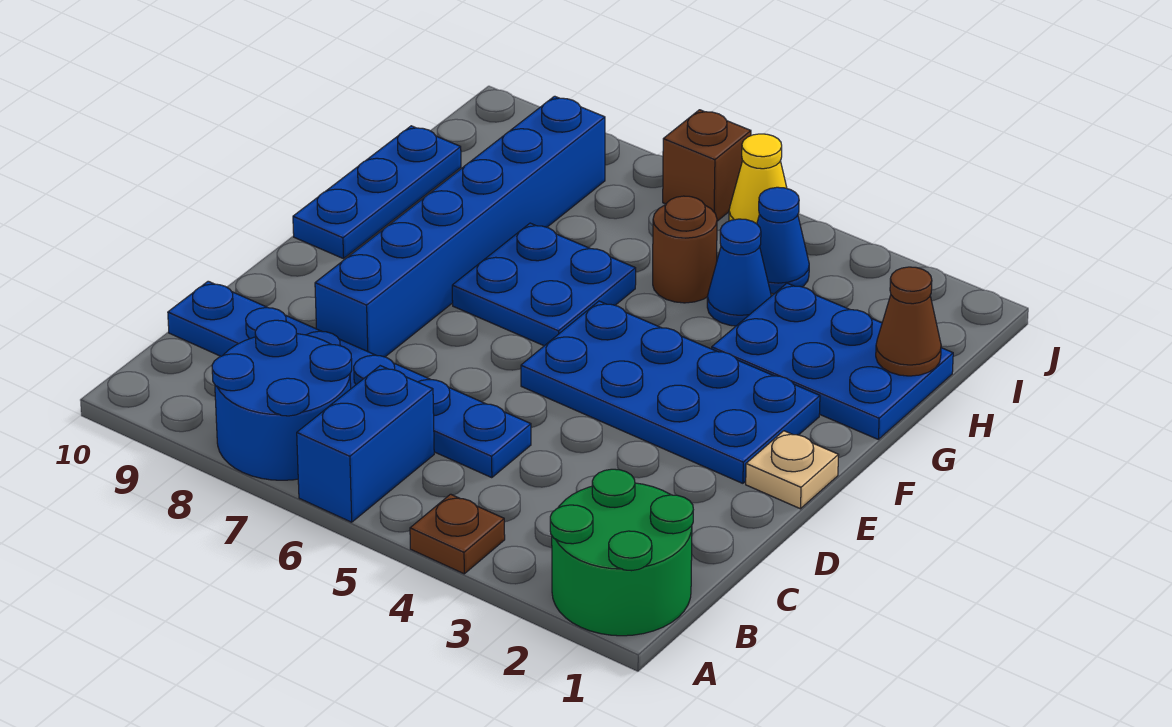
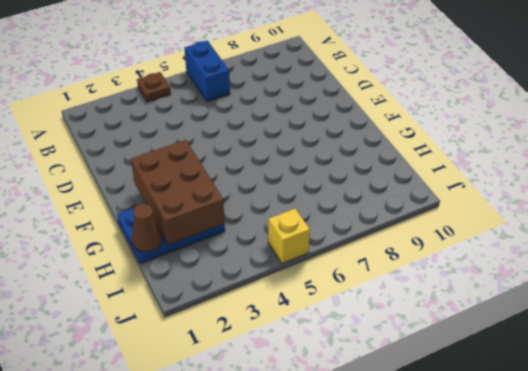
brown brick F2:H3 level 2 -> none
yellow brick J5 level 1 -> yellow cone J5 level 1
none -> green round brick A1:B2 level 1
none -> blue round brick A7:B8 level 1
none -> blue plate C5:C10 level 1

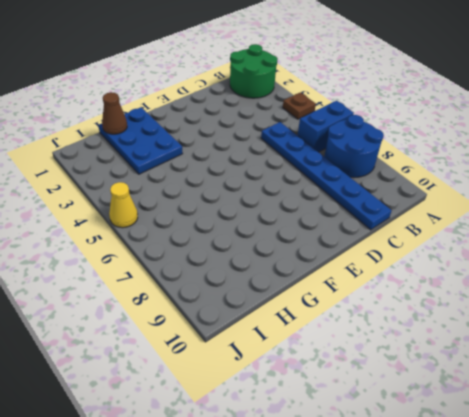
none -> blue brick D8:I8 level 1
none -> tan plate E1 level 1
none -> blue plate E2:F5 level 1

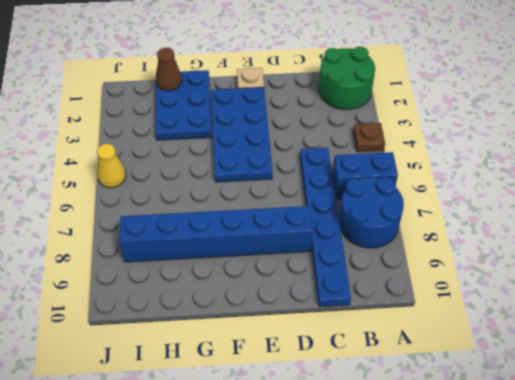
none -> blue plate F6:G7 level 1
none -> blue plate F10:H10 level 1
none -> blue cone H4 level 1

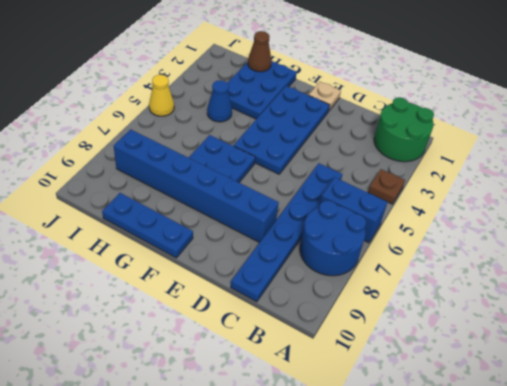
none -> brown round brick H5 level 1
none -> blue cone I4 level 1
none -> brown brick J6 level 1

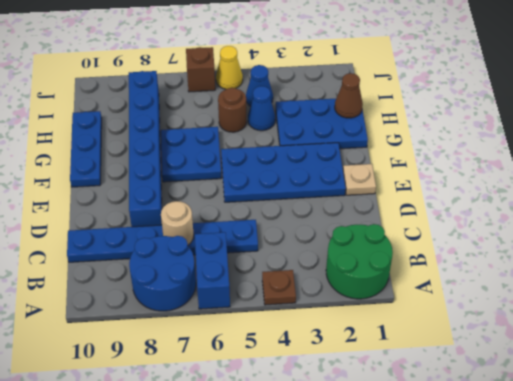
tan round brick C7 level 2 -> none

